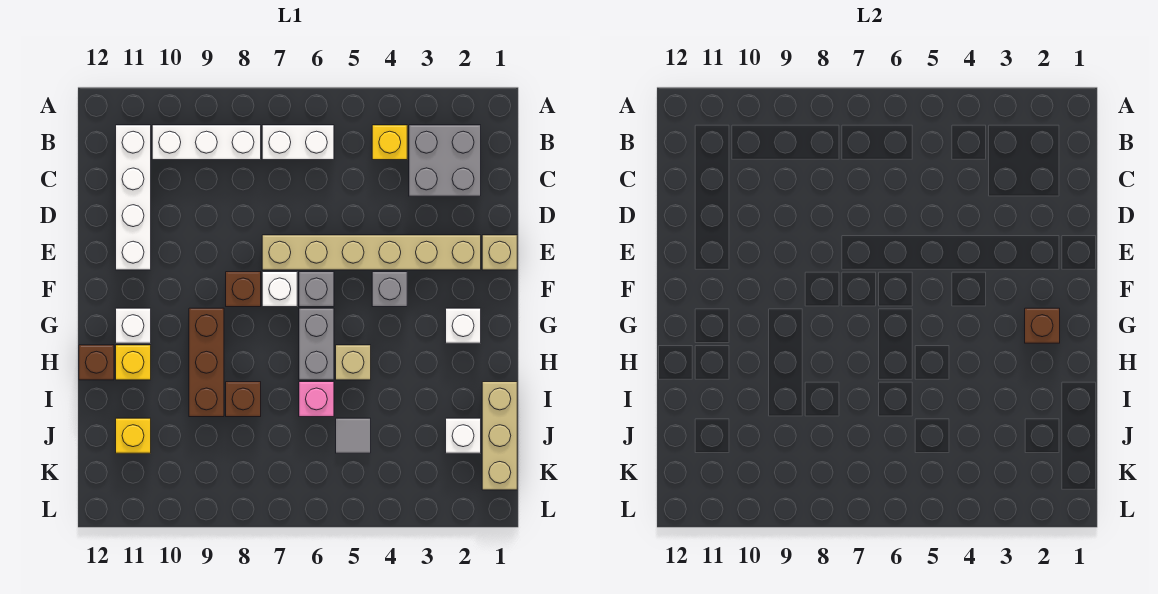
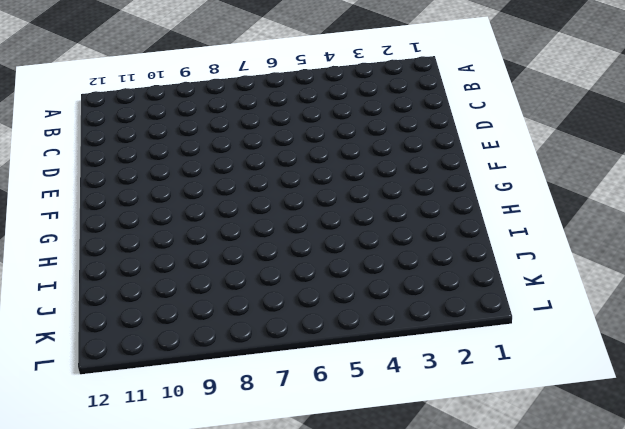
none -> grey brick B2:C3 level 1
none -> yellow brick B4 level 1
none -> white brick B6:B7 level 1

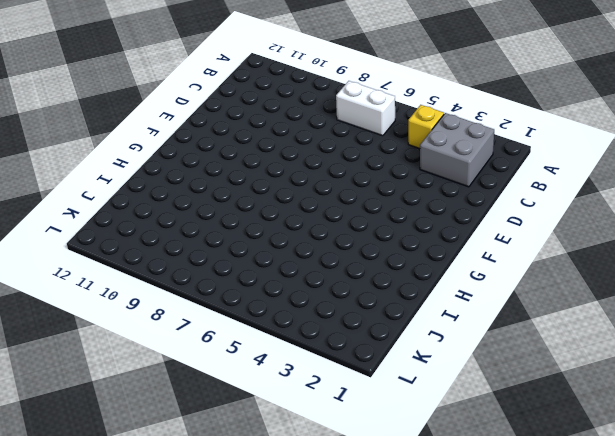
none -> white brick B8:B10 level 1
none -> white brick B11:E11 level 1
none -> tan brick E1 level 1

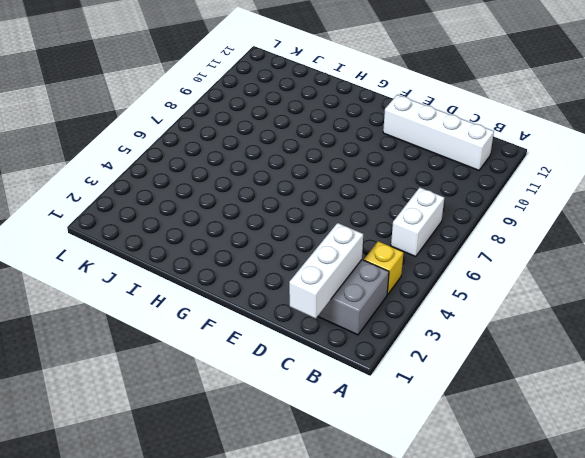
white brick C1:C3 level 2 -> white brick B8:B10 level 1
none -> tan brick E1 level 1
none -> tan brick E2:E7 level 1
none -> grey brick F4 level 1

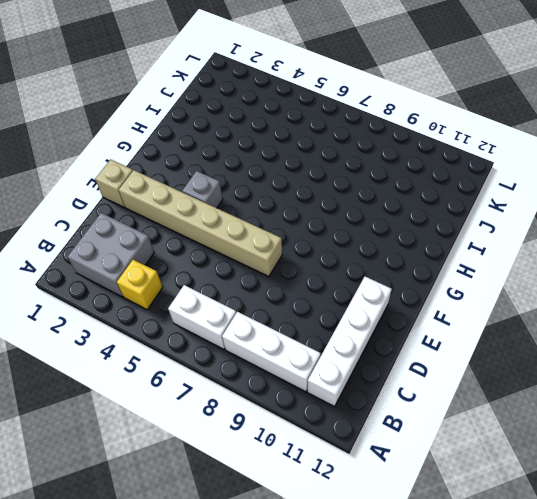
none -> grey brick F6 level 1
none -> white brick F7 level 1
none -> brown brick F8 level 1

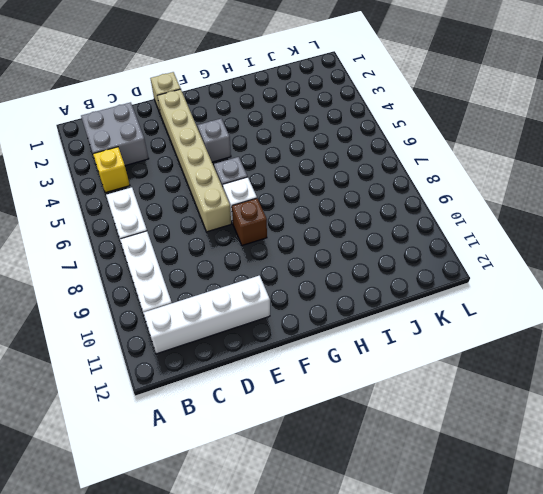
none -> white brick G2 level 1
none -> grey brick G6:H6 level 1
none -> brown brick G9:I9 level 1

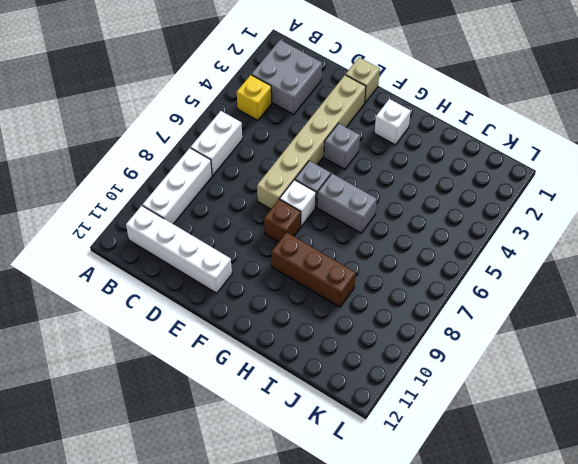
none -> white brick G11 level 1
none -> tan brick H5 level 1
none -> yellow brick H11 level 1

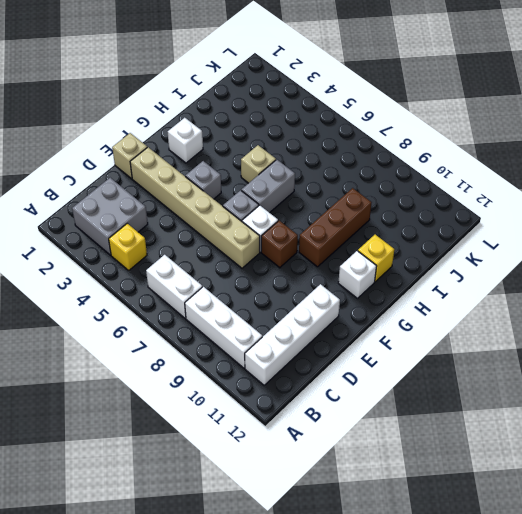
none -> brown brick H12 level 1
none -> tan brick I1:K1 level 1
none -> pink brick I6 level 1

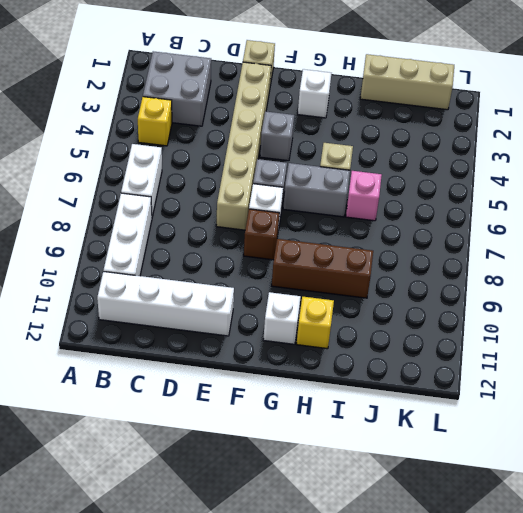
none -> brown brick H12 level 1
none -> brown brick I8 level 1
none -> white brick J2 level 1

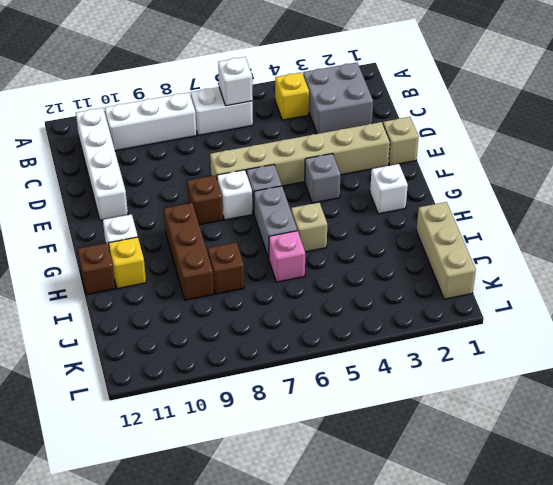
white brick B6 level 2 -> white brick J2 level 1
none -> grey tile J5 level 1
none -> yellow brick J11 level 1
none -> brown brick G2 level 2

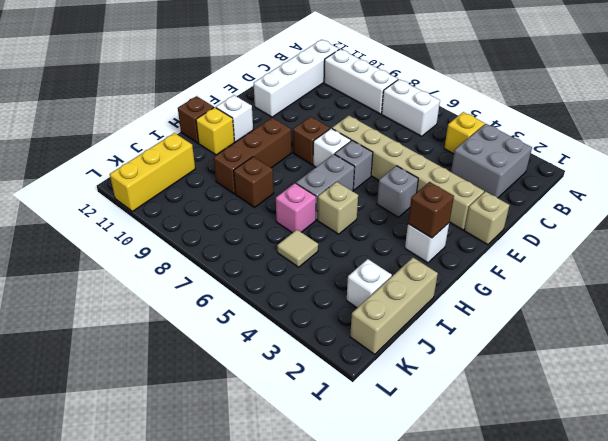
tan tile J5 level 1 -> grey tile J5 level 1
yellow brick J11:L11 level 1 -> yellow brick J11 level 1

